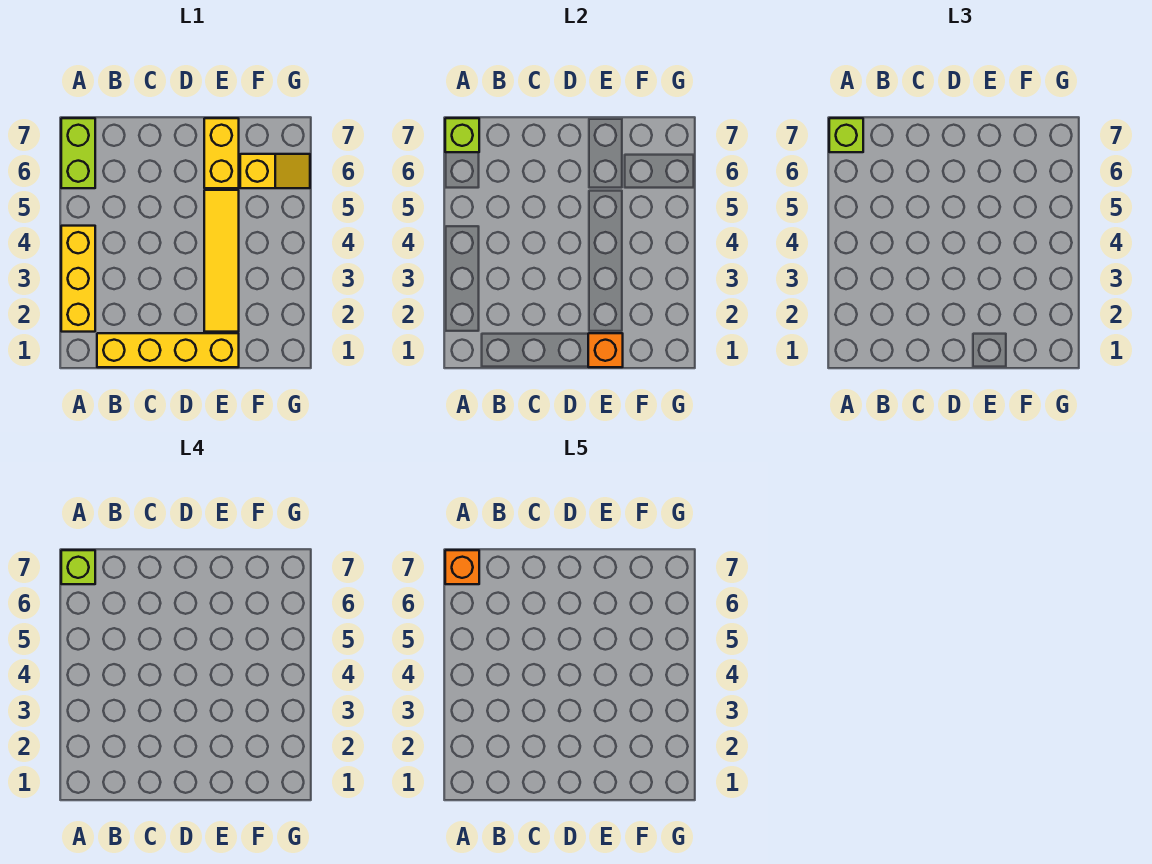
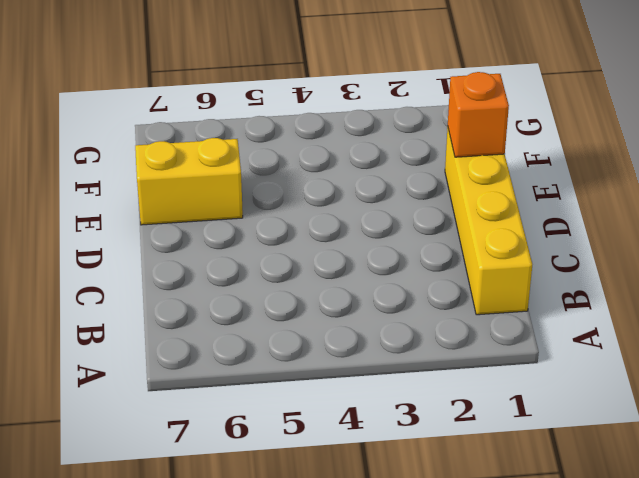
none -> yellow brick A2:A4 level 1
none -> lime brick A6:A7 level 1

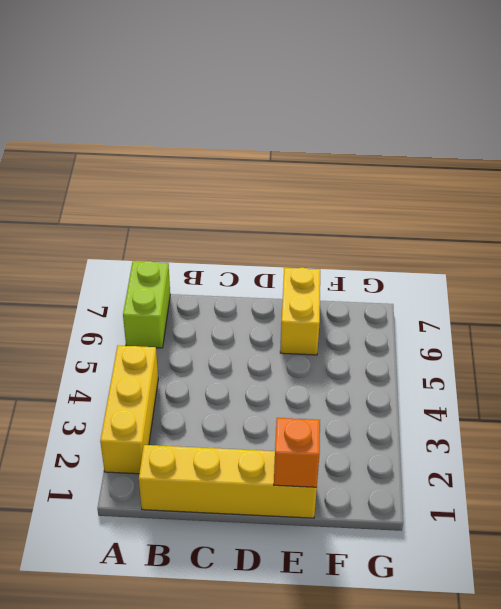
none -> yellow tile E2:E5 level 1
none -> yellow slope F6:G6 level 1 top F

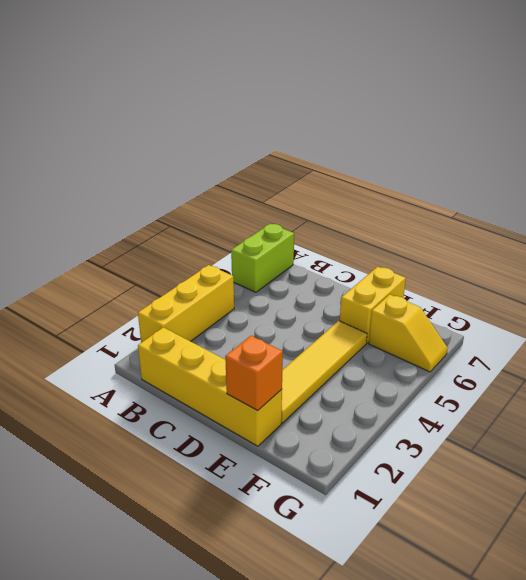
none -> lime brick A7 level 2
none -> lime brick A7 level 3

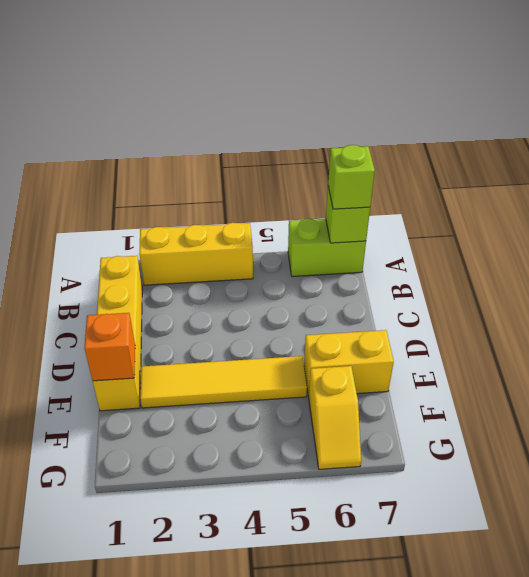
none -> lime brick A7 level 4
none -> orange brick A7 level 5

